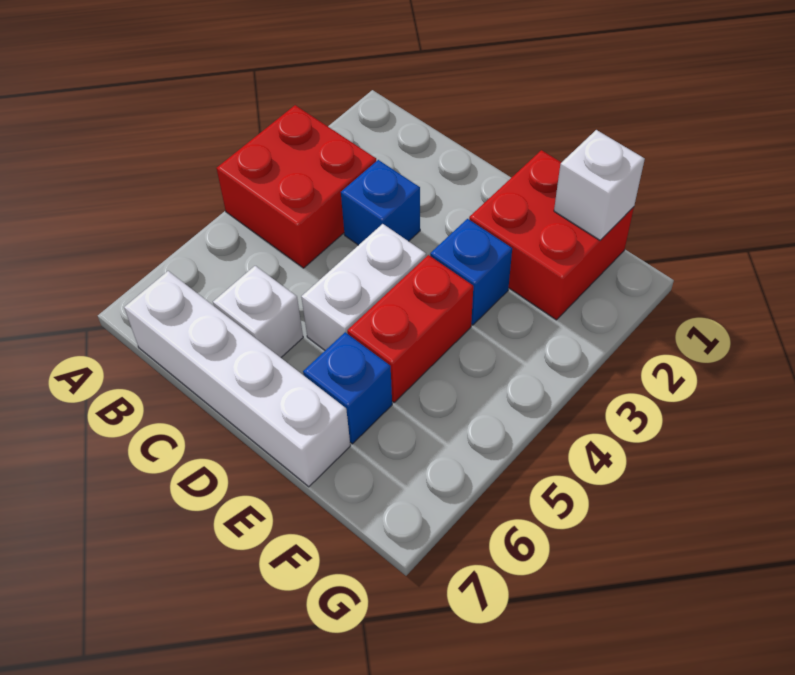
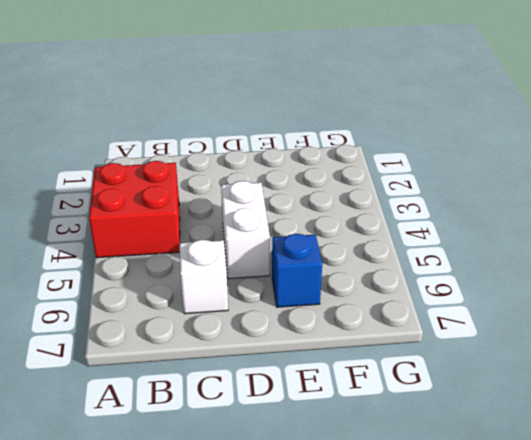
none -> white brick B7:E7 level 1
none -> blue brick C3 level 1

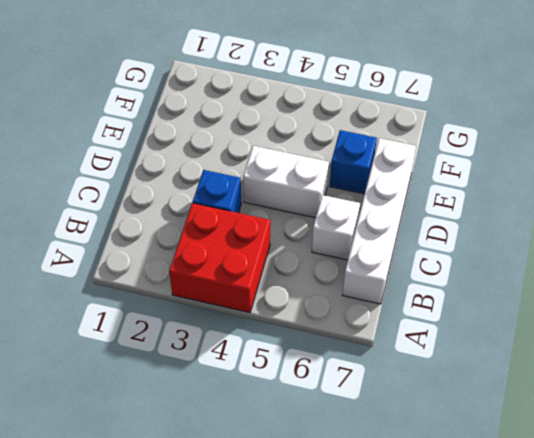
none -> red brick E1:F2 level 1
none -> blue brick E3 level 1

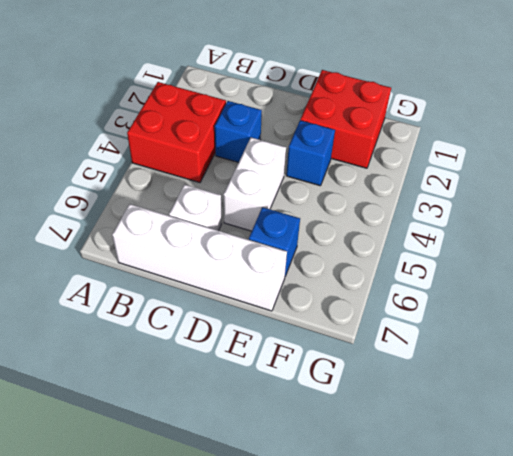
none -> red brick E4:E5 level 1
none -> white brick F1 level 2

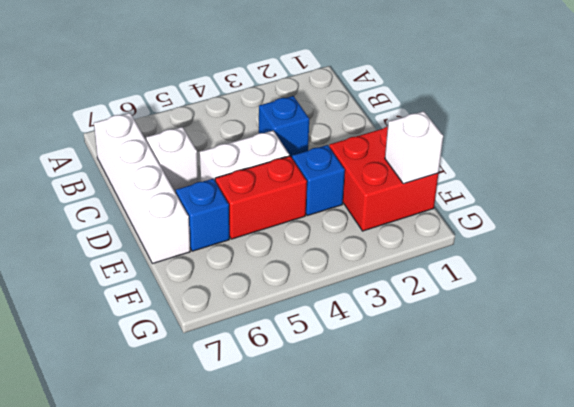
none -> red brick A3:B4 level 1

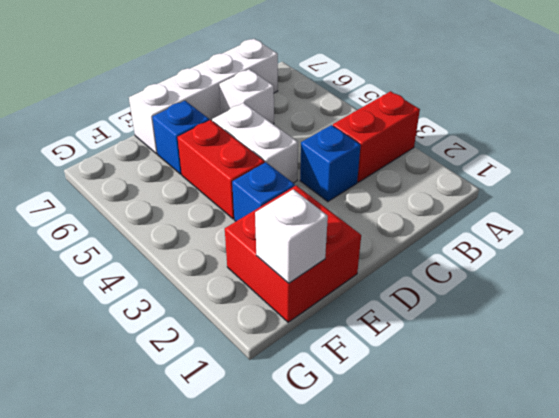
red brick A3:B3 level 1 -> red brick A3:B4 level 1

